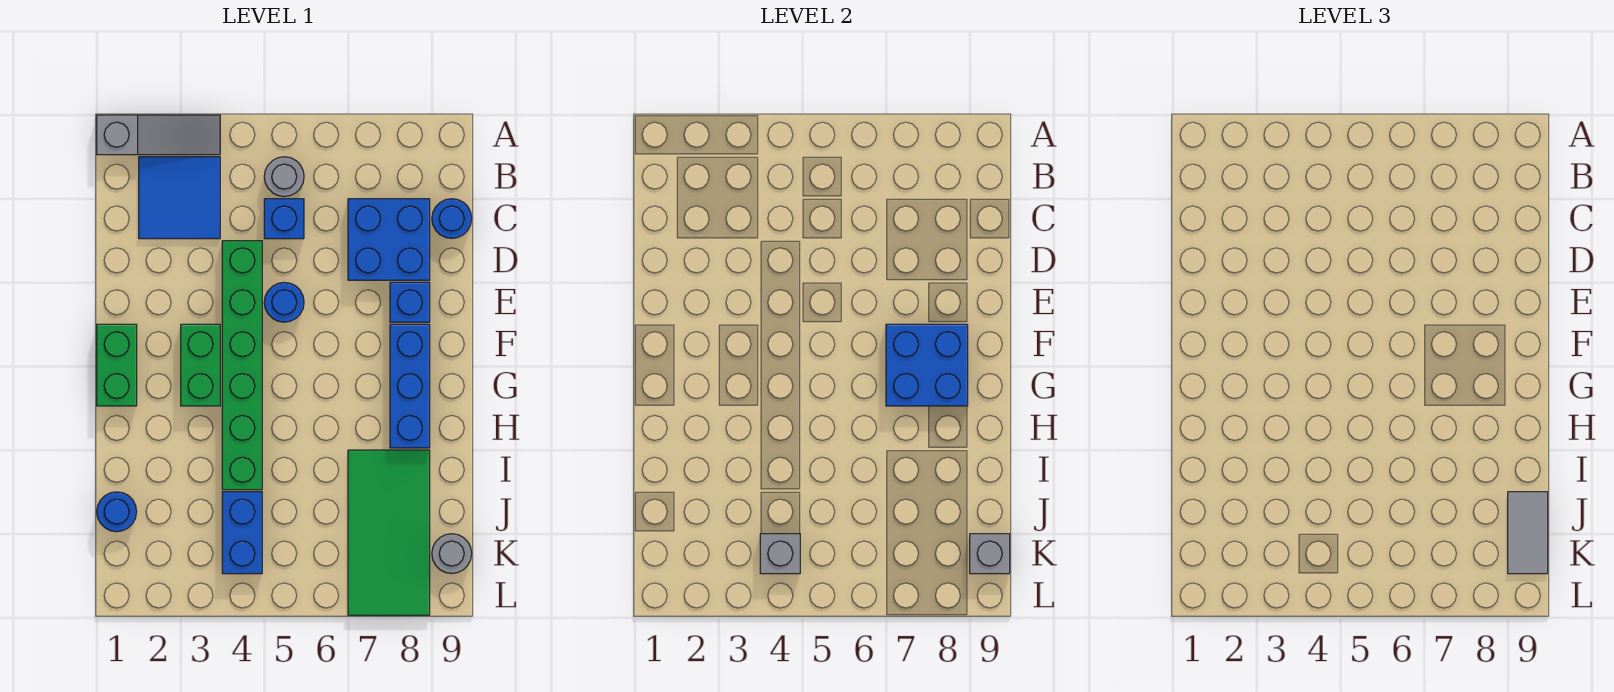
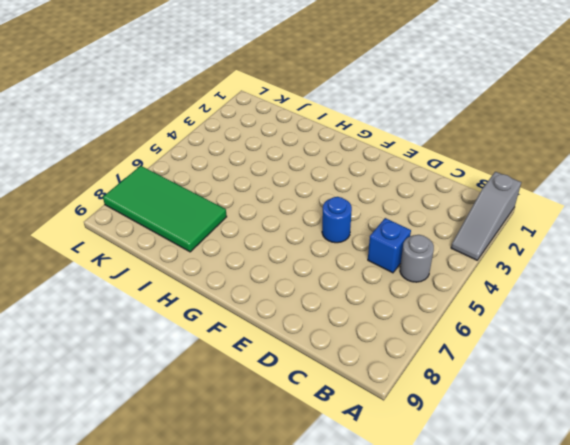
none -> blue tile B2:C3 level 1
none -> blue brick C7:D8 level 1
none -> blue round brick C9 level 1

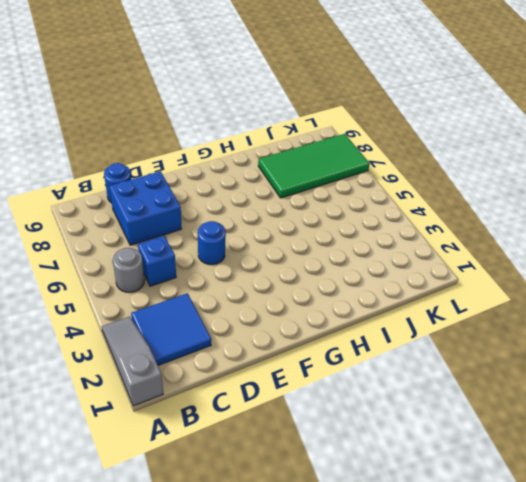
none -> green brick D4:I4 level 1
none -> blue brick E8 level 1
none -> green brick F1:G1 level 1

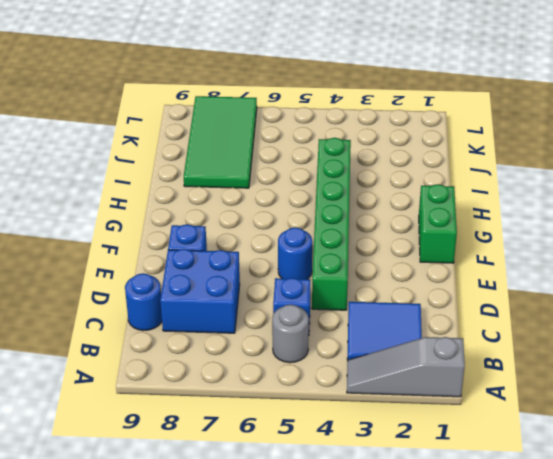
none -> green brick F3:G3 level 1
none -> blue brick F8:H8 level 1
none -> blue round brick J1 level 1

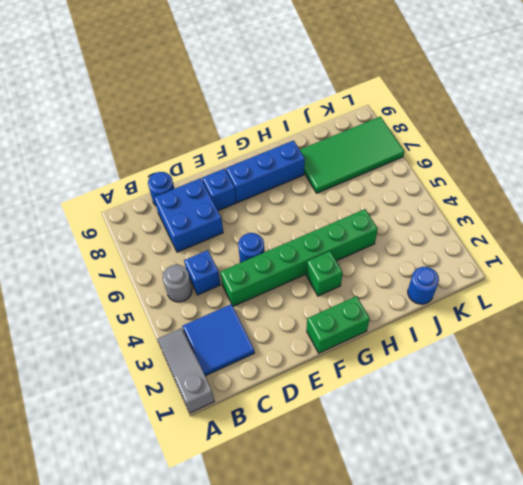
green brick G3 level 1 -> green brick F3:G3 level 1
none -> blue brick J4:K4 level 1
none -> grey round brick K9 level 1
none -> blue brick F7:G8 level 2

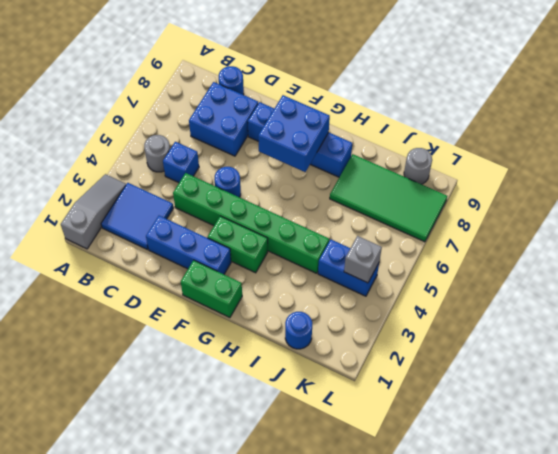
blue brick D2:F2 level 1 -> none
none -> grey brick K9 level 2
none -> grey tile J9:K9 level 3

